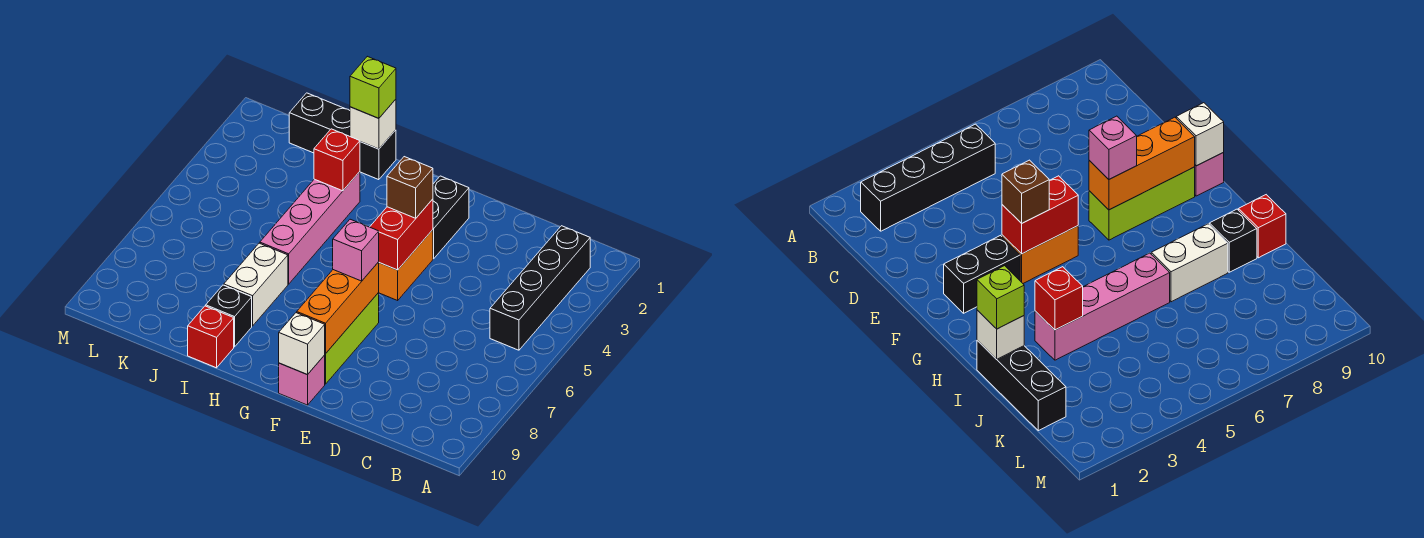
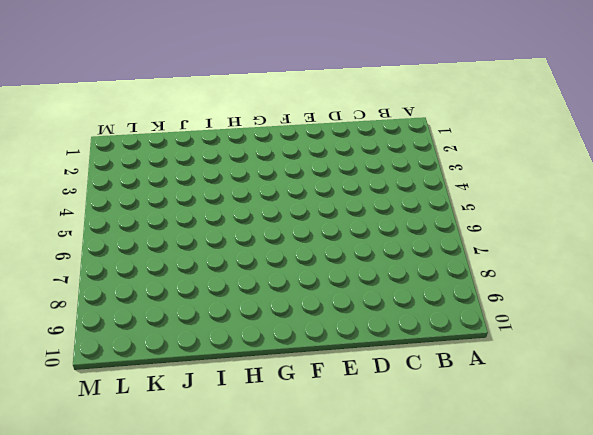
none -> black brick B2:B5 level 1
none -> black brick F2:F3 level 1
none -> orange brick F4:F5 level 1

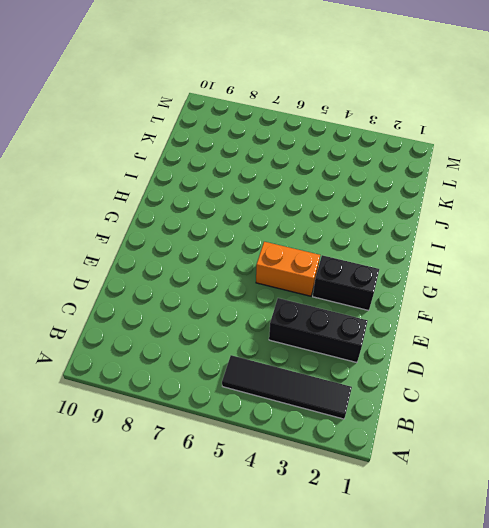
black tile B2:B5 level 1 -> black brick B2:B5 level 1
black brick D2:D4 level 1 -> black brick I1:K1 level 1
none -> lime brick F7:F9 level 1
none -> pink brick F10 level 1
none -> pink brick I3:I6 level 1

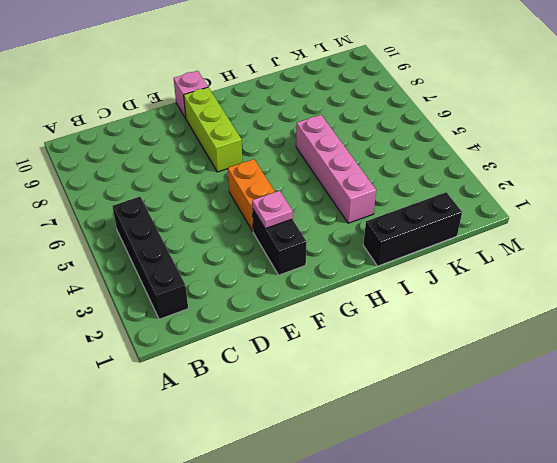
pink plate F3 level 2 -> none
none -> white brick I7:I8 level 1
none -> black brick I9 level 1
none -> red brick I10 level 1

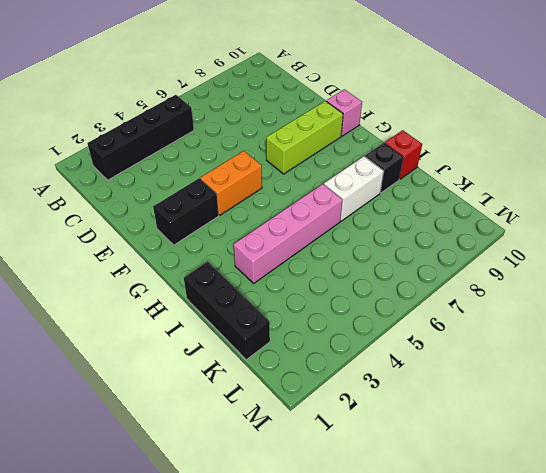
none -> red brick F4:F5 level 2
none -> orange brick F7:F9 level 2
none -> white brick F10 level 2

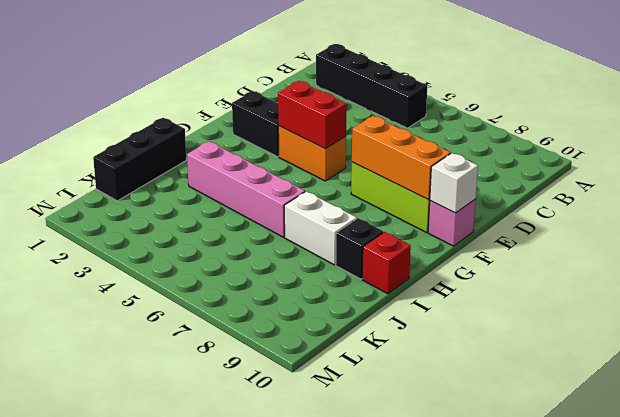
none -> white brick I1 level 2
none -> red brick I3 level 2
none -> brown brick F4 level 3

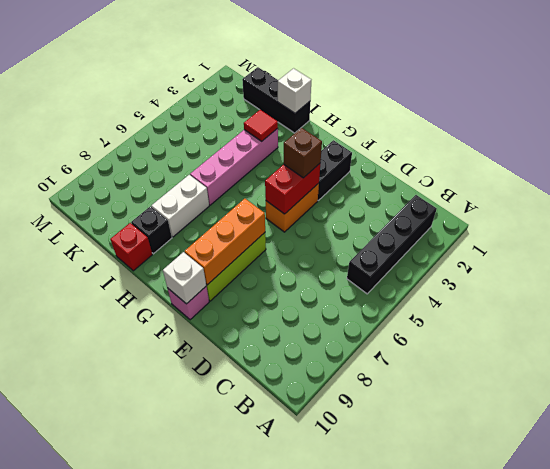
red tile I3 level 2 -> red brick I3 level 2
none -> pink brick F7 level 3
none -> lime brick I1 level 3

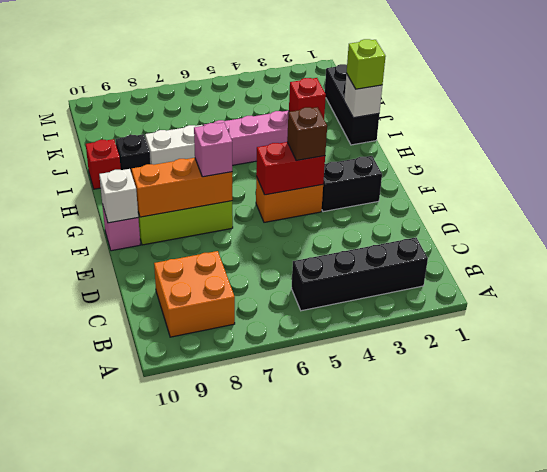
orange brick B8:C9 level 1 -> none

